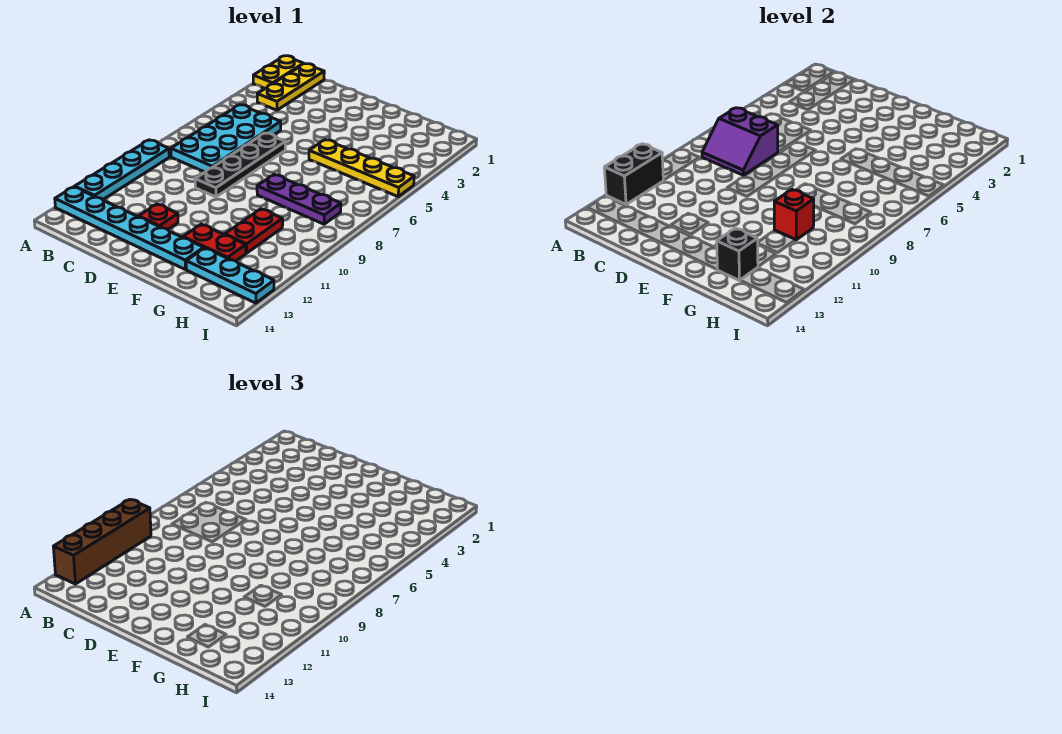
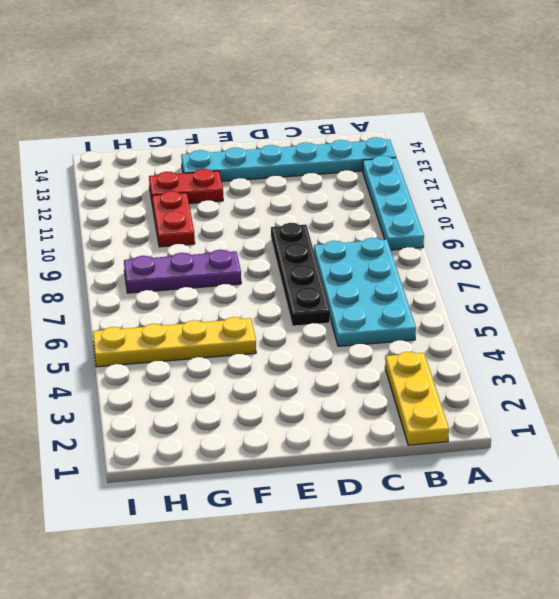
none -> yellow plate A1:A2 level 1
none -> red plate D12 level 1
none -> cyan plate G13:I13 level 1

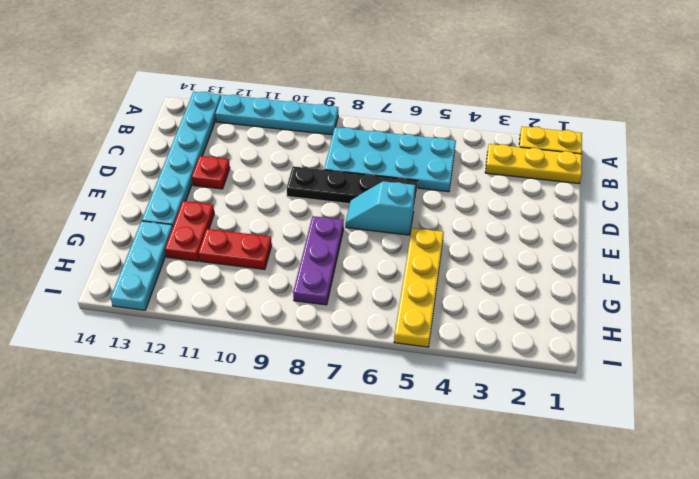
cyan slope E6:E7 level 1 top 6 -> none
none -> black brick A11:A12 level 2
none -> purple slope B7:C8 level 2 top 7
none -> red brick G10 level 2

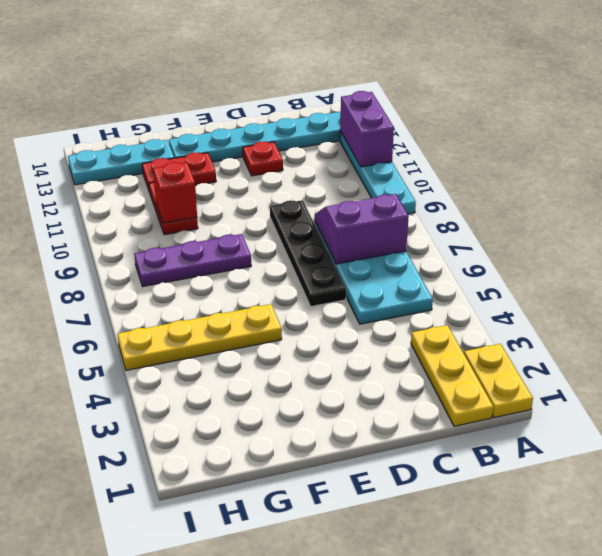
purple brick A11:A12 level 2 -> black brick A11:A12 level 2
none -> black brick G13 level 2
none -> brown brick A10:A13 level 3

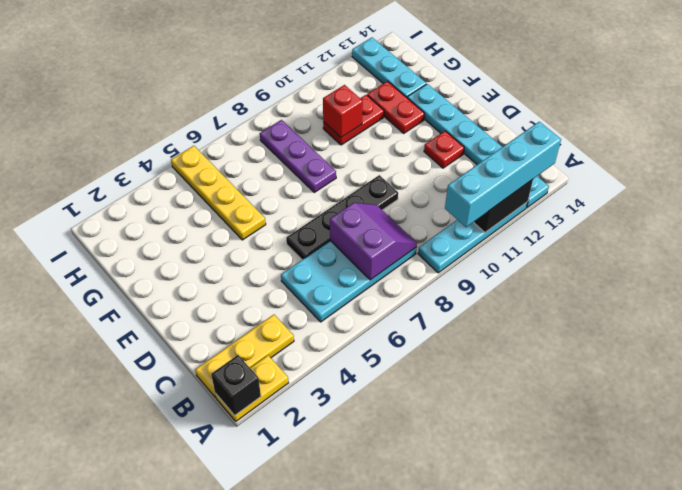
black brick A1 level 2 -> black brick G13 level 2
cyan brick A10:A13 level 3 -> brown brick A10:A13 level 3

